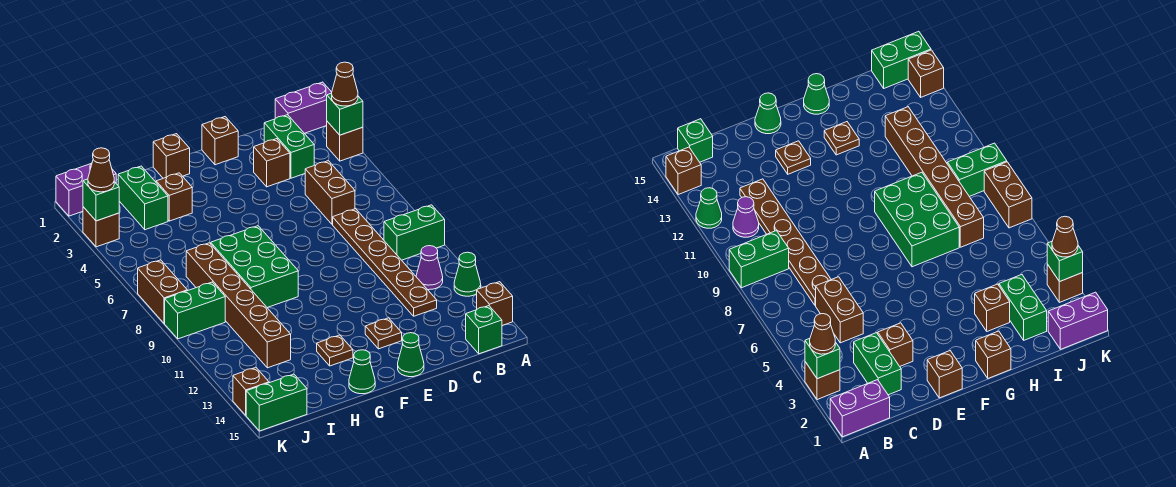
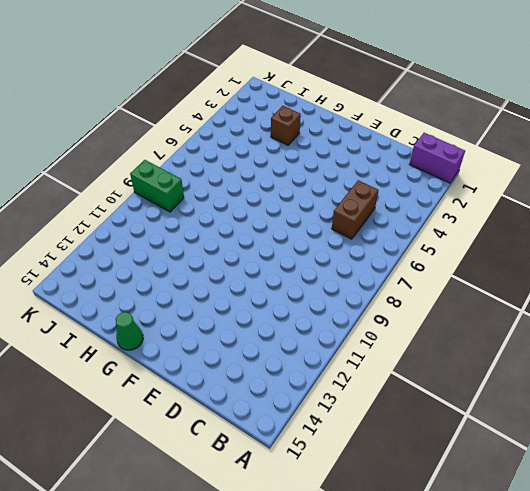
none -> brown brick A3 level 1
none -> green brick A9:B9 level 1
none -> green cone A12 level 1
none -> brown brick A14 level 1

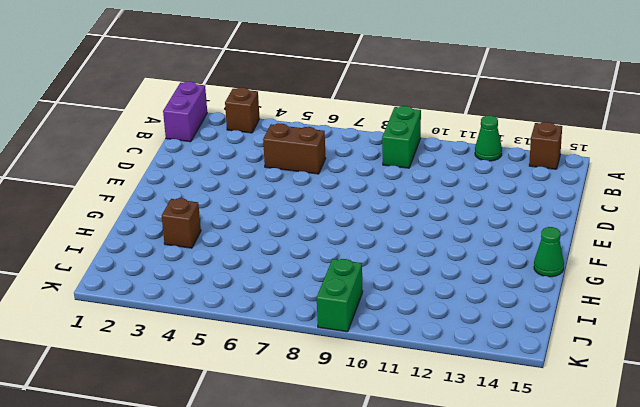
none -> purple cone B11 level 1
none -> green brick B15 level 1
none -> green brick C2:C3 level 1
none -> brown plate C7:C12 level 1

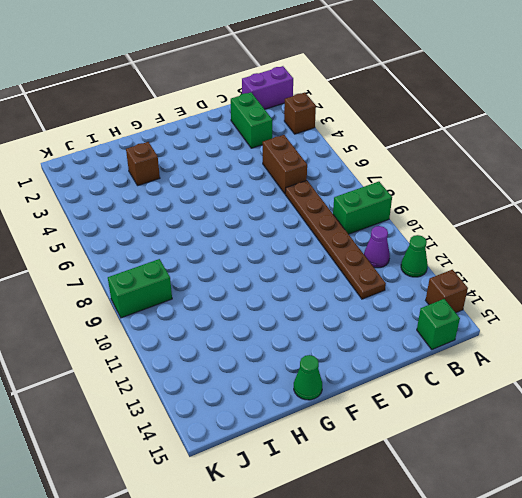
none -> brown brick D3 level 1
none -> brown brick E1 level 1
none -> brown plate E13 level 1
none -> green cone E15 level 1

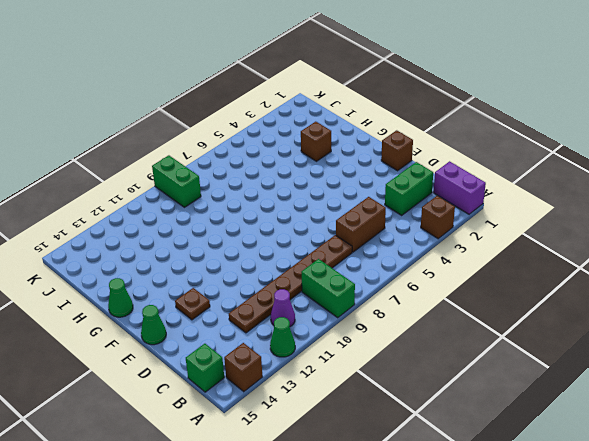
none -> brown brick D3 level 1
none -> brown brick G1 level 1
none -> green brick G7:H9 level 1
none -> brown plate G13 level 1

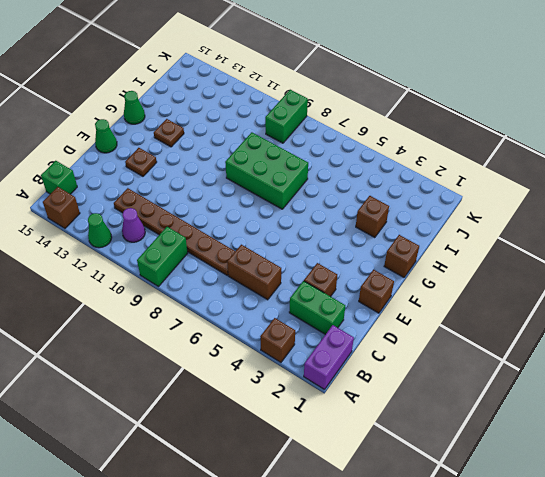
none -> green brick I2:I3 level 1
none -> brown brick I7:I12 level 1
none -> purple brick J1:K1 level 1
none -> green brick J15:K15 level 1

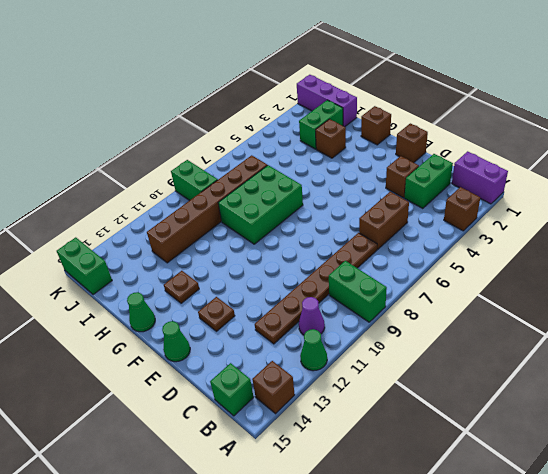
purple brick I1:K1 level 1 -> purple brick J1:K1 level 1
none -> brown brick K3 level 1
none -> brown brick K7:K8 level 1
none -> brown brick K14 level 1
none -> green brick A3 level 2

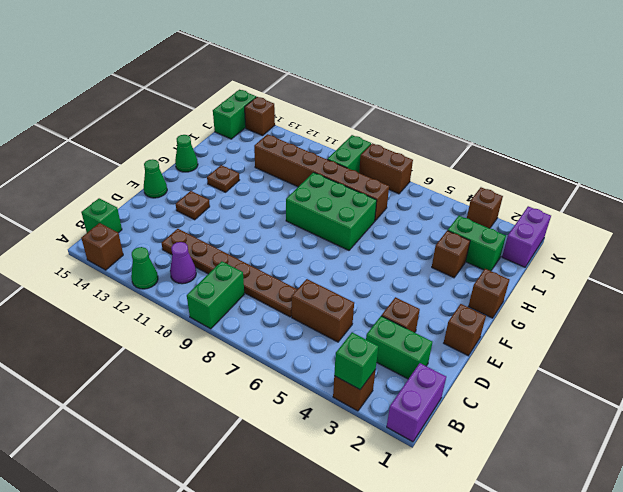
none -> green brick K3 level 2
none -> brown cone A3 level 3
none -> brown cone K3 level 3

